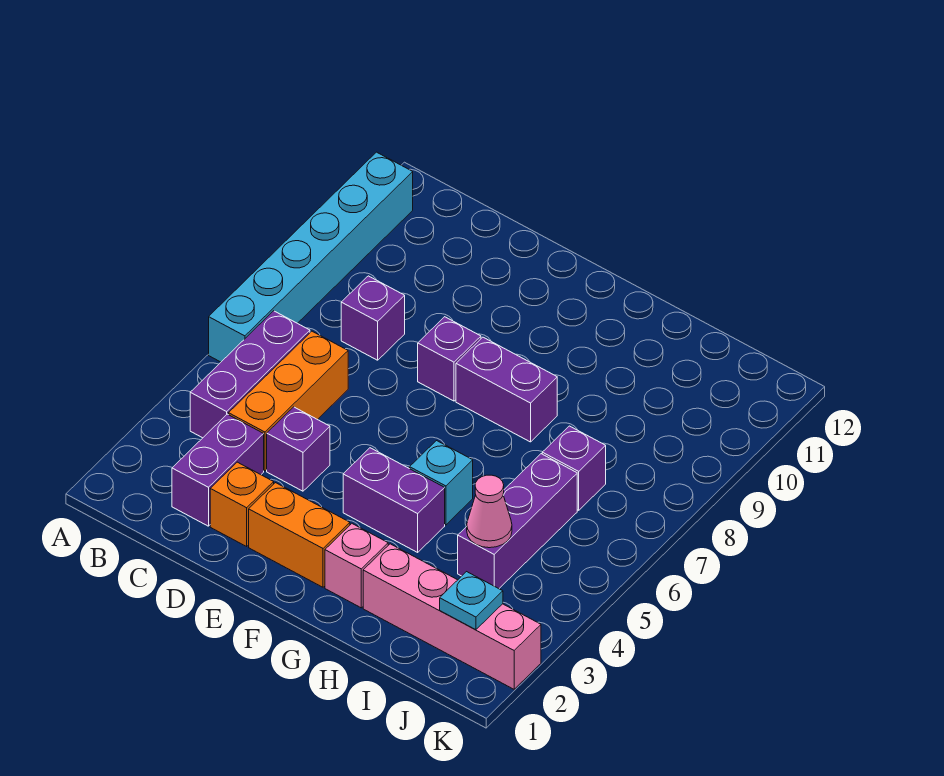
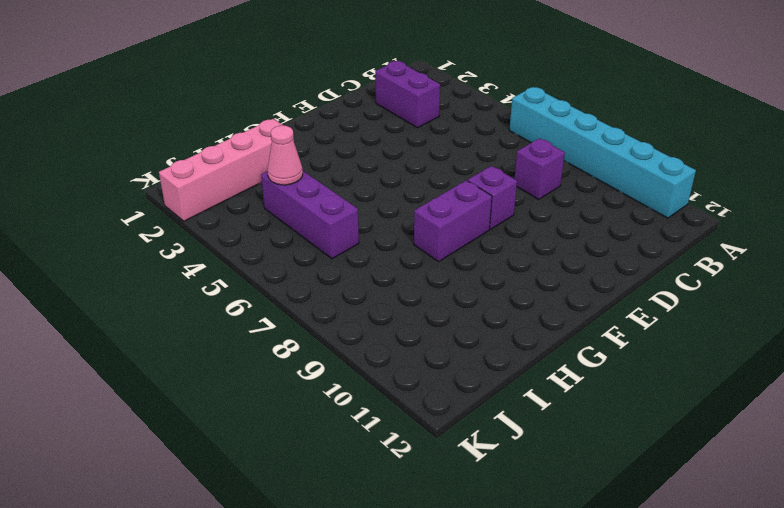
none -> purple brick B4:B6 level 1
none -> orange brick C4:C6 level 1
none -> orange brick D2 level 1

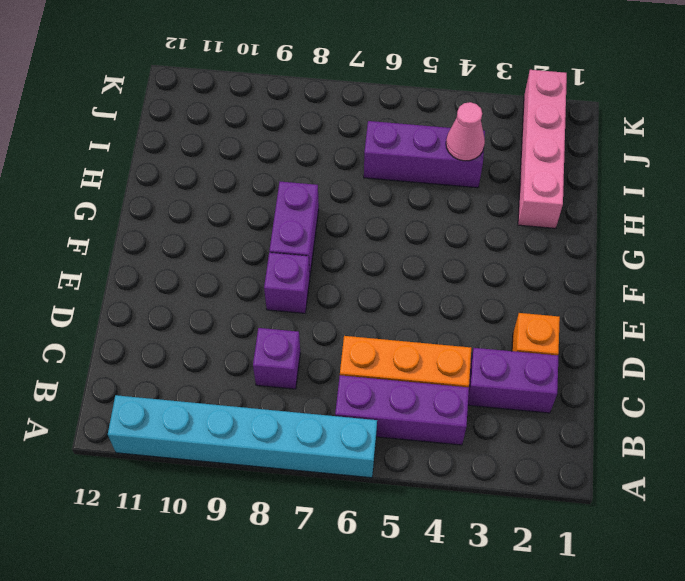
none -> purple brick D4 level 1
none -> orange brick E2:F2 level 1
none -> purple brick F4:G4 level 1

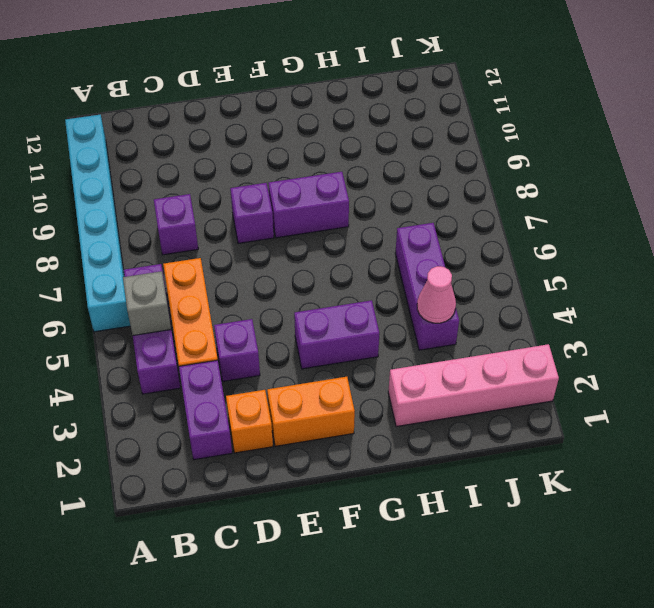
grey brick B5 level 2 -> none
none -> pink brick G2 level 1
none -> cyan brick G5 level 1
none -> purple brick I7 level 1

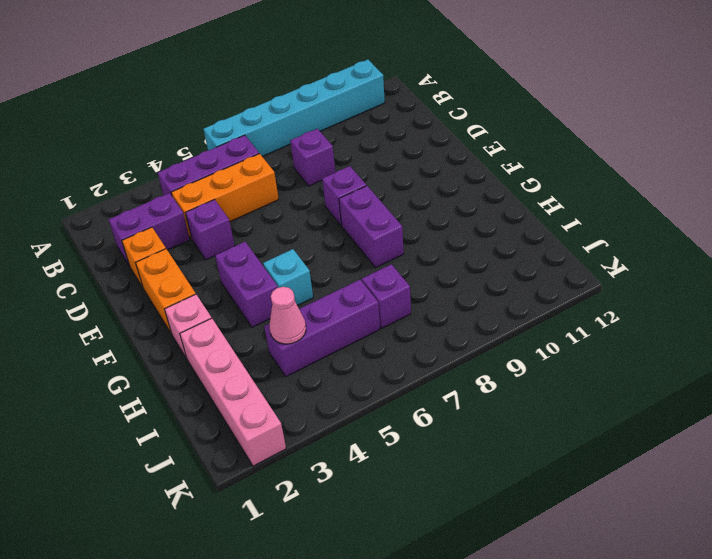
none -> cyan plate J2 level 2

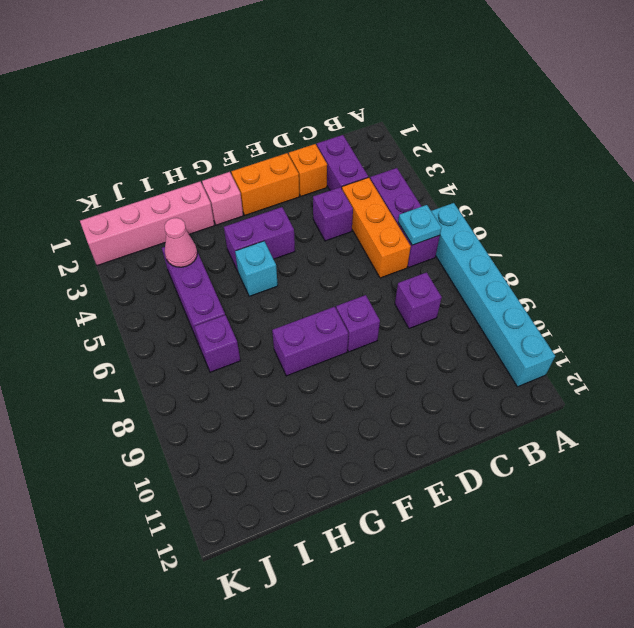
cyan plate B6 level 2 -> cyan plate J2 level 2

